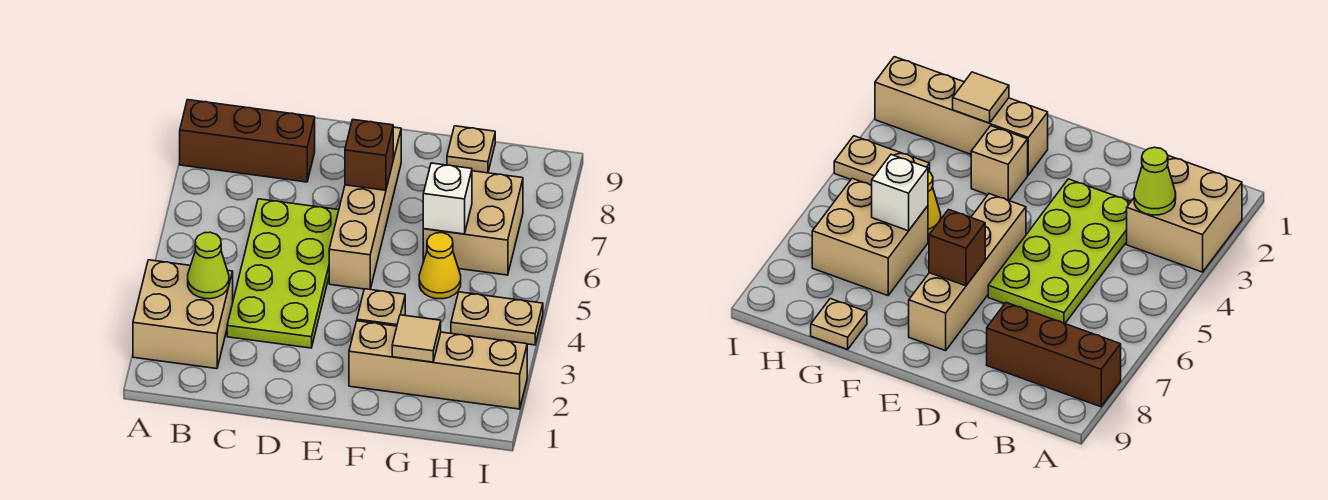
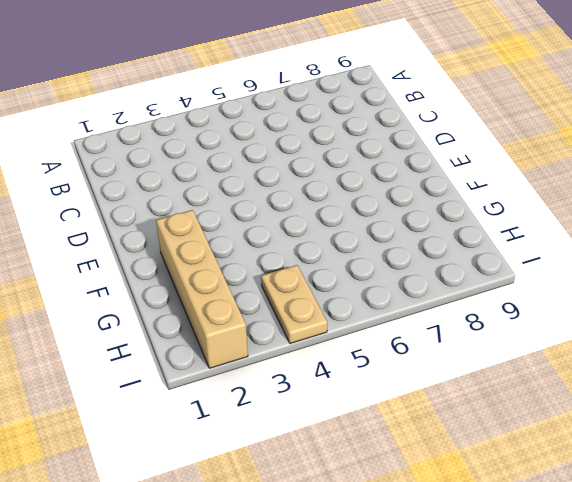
none -> tan brick A2:B3 level 1
none -> brown brick A8:C8 level 1
none -> lime plate C3:D6 level 1

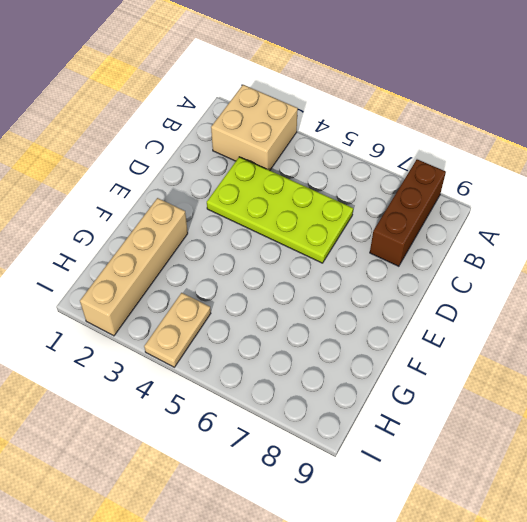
none -> tan brick E5:E8 level 1
none -> tan brick F3 level 1
none -> yellow cone G5 level 1

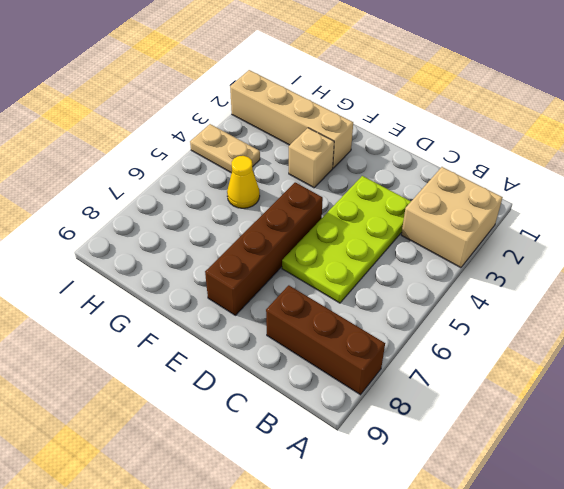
brown brick E5:E8 level 1 -> tan brick E5:E8 level 1
none -> tan brick G6:H7 level 1
none -> tan plate G9 level 1
none -> lime cone B3 level 2

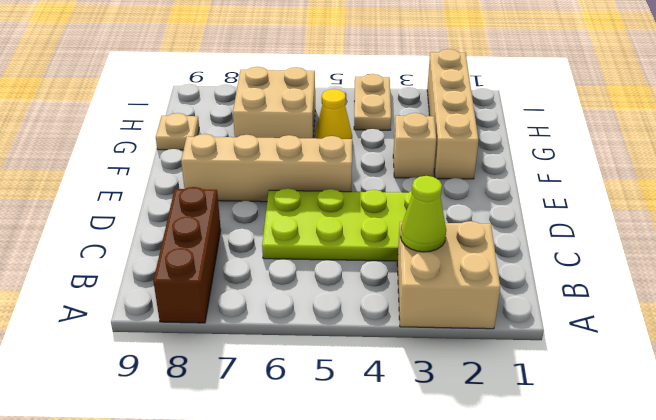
none -> brown brick E7 level 2
none -> tan tile G2 level 2
none -> white brick G6 level 2

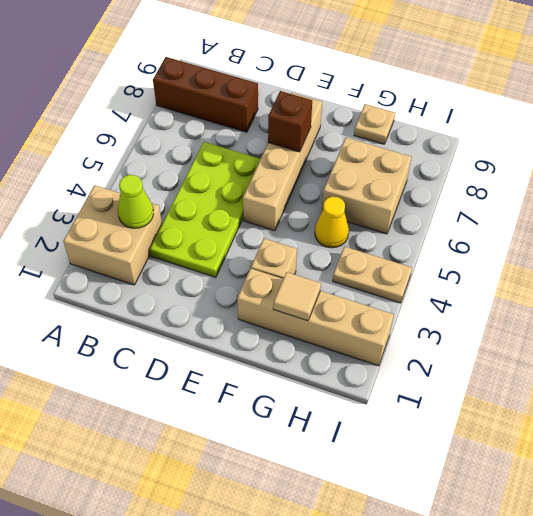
none -> white brick G6 level 2

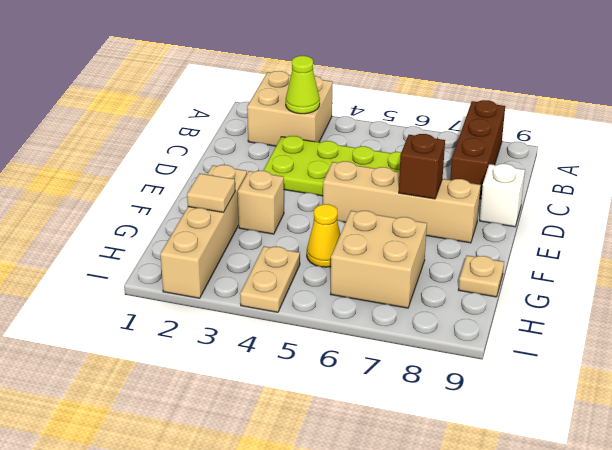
white brick D9 level 1 -> white brick G6 level 2

